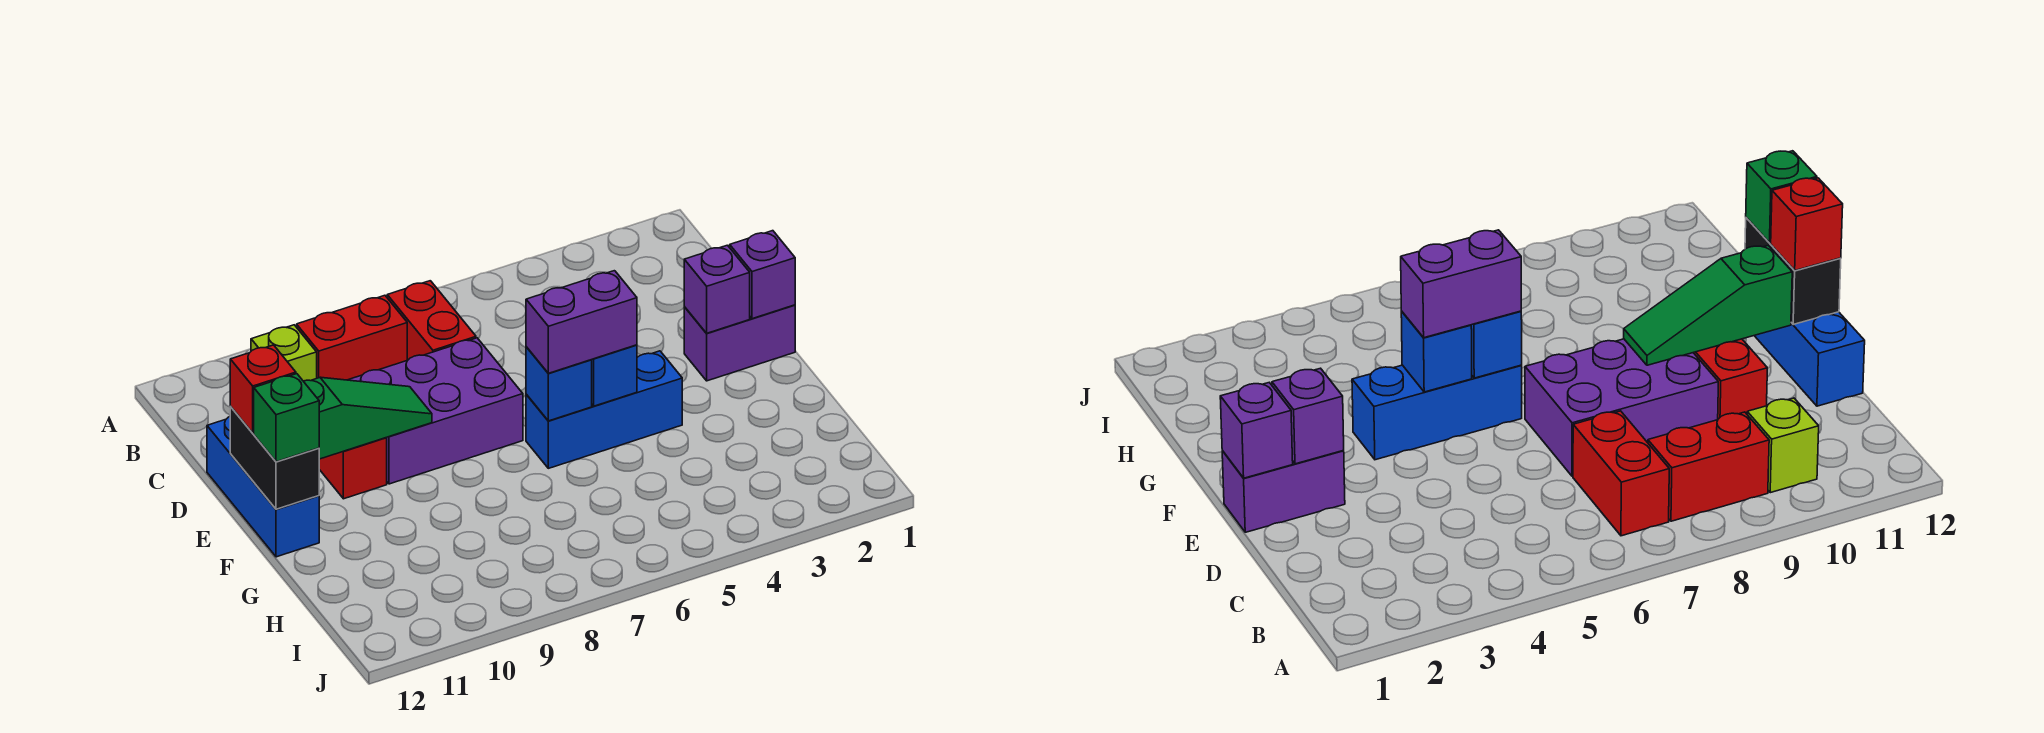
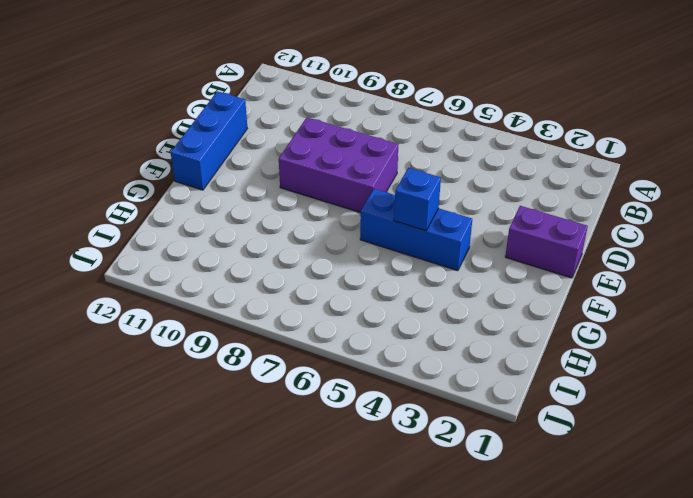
none -> red brick B7:C7 level 1
none -> red brick B8:B9 level 1
none -> lime brick B10 level 1

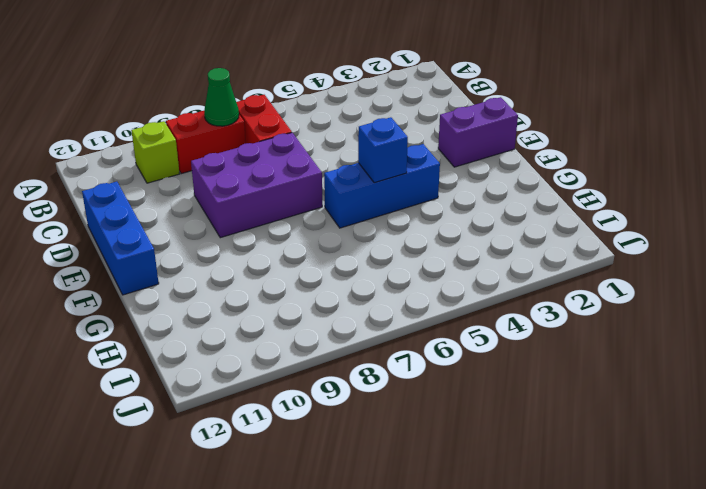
green cone B8 level 2 -> none
none -> red brick D10:E10 level 1
none -> purple brick E1 level 2
none -> purple brick E2 level 2

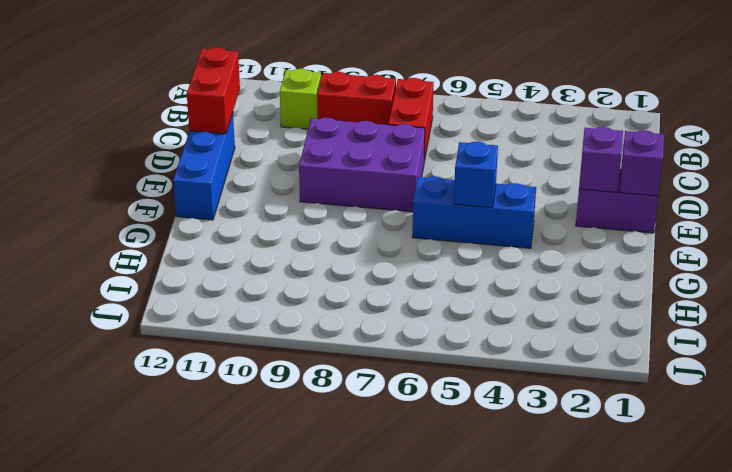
red brick C12:D12 level 2 -> red brick D10:E10 level 1
none -> green slope E9:E11 level 2 top 11
none -> black brick E12:F12 level 2
none -> blue brick F6 level 2

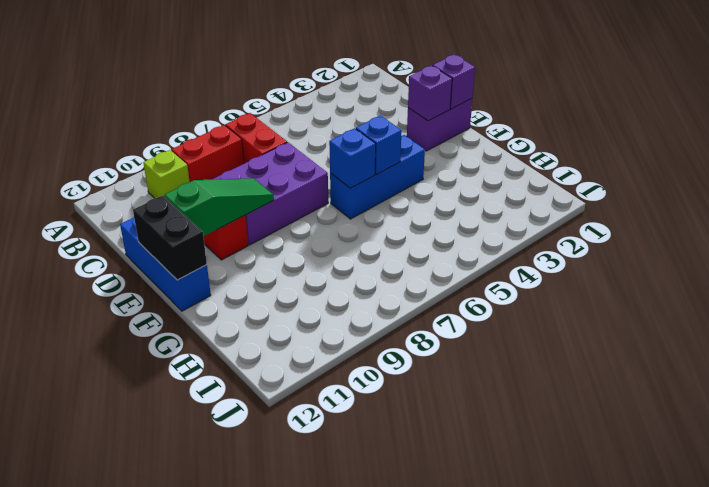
none -> red brick E12 level 3
none -> purple brick F5:F6 level 3
none -> green brick F12 level 3

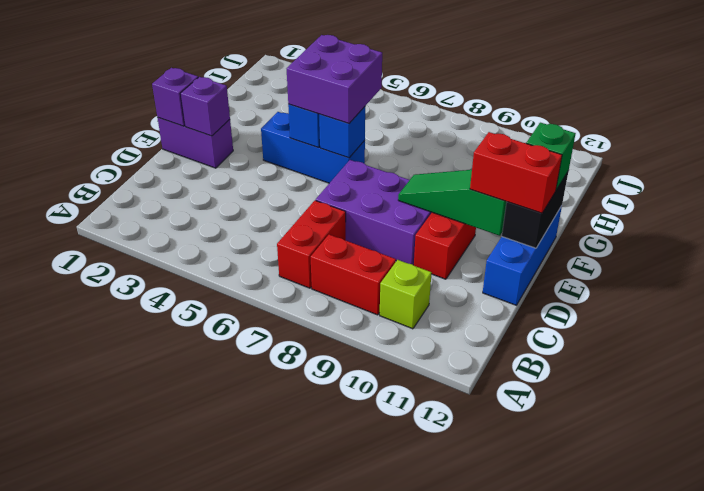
red brick E11:E12 level 3 -> red brick E12 level 3
purple brick F5:G6 level 3 -> purple brick F5:F6 level 3

